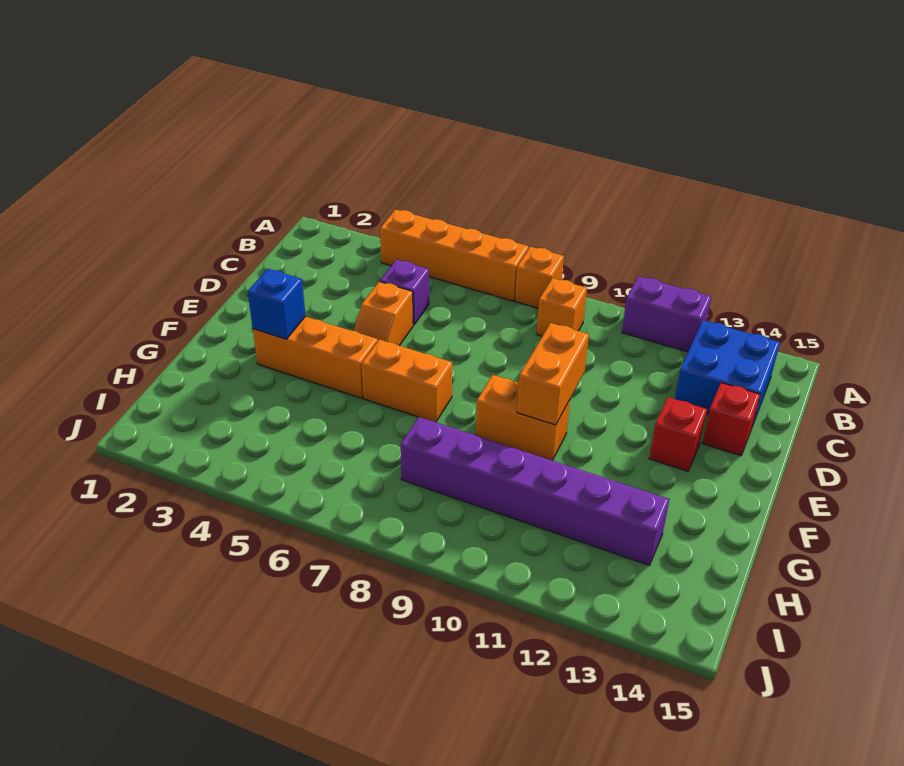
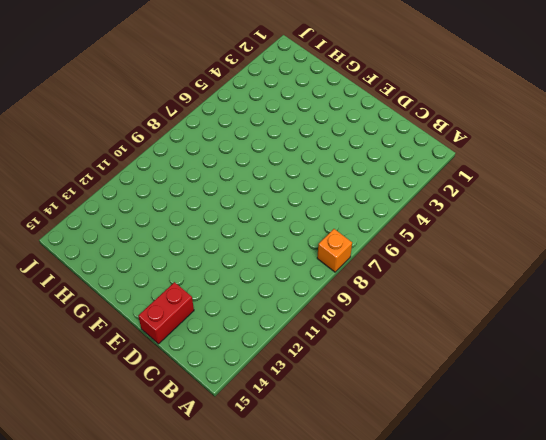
red brick D14:D15 level 1 -> red brick D14 level 1
none -> orange brick A4:A7 level 1
none -> purple brick A11:A12 level 1
none -> orange brick B9 level 1

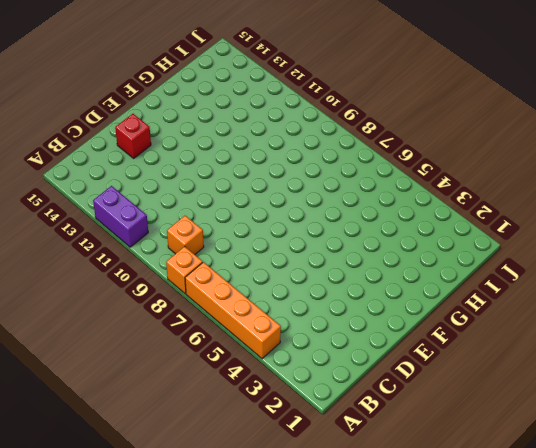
none -> blue brick B13:C14 level 1
none -> purple brick C5 level 1
none -> orange slope D5:E5 level 1 top D

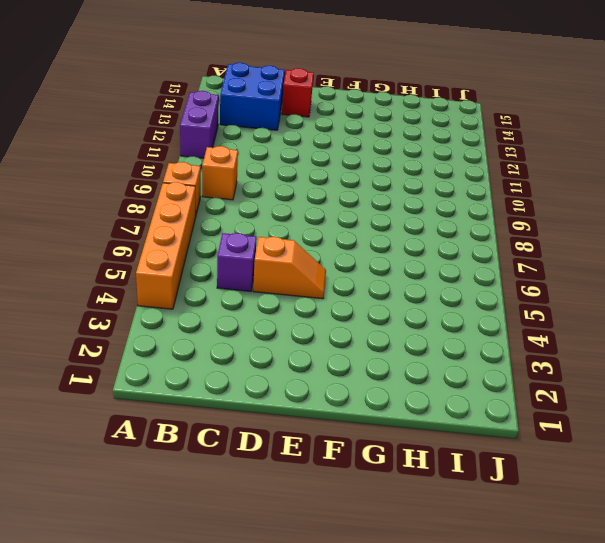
none -> red brick E13 level 1
none -> orange brick F3:F5 level 1
none -> orange brick F6:F7 level 1

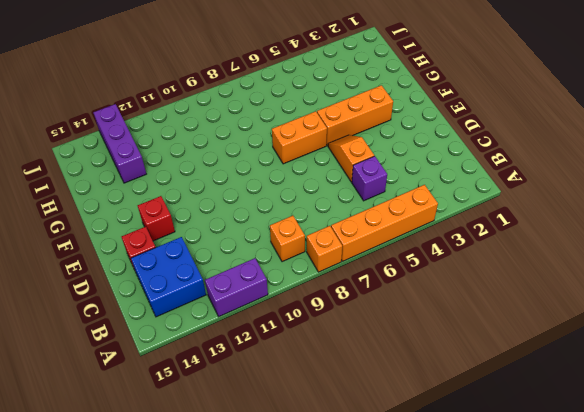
purple brick H13:J13 level 1 -> purple brick H8:H13 level 1
none -> orange brick F9:F10 level 1
none -> orange brick E10:F10 level 2
none -> blue brick F3 level 2

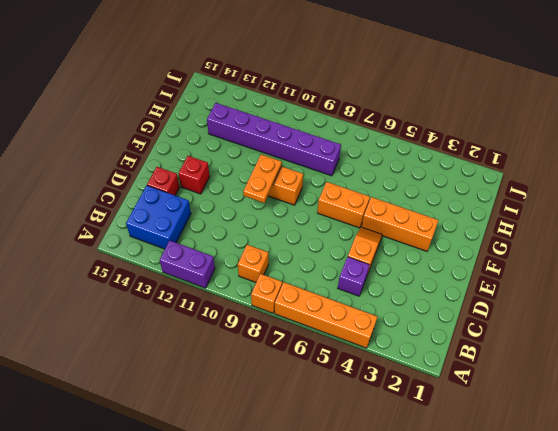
orange plate E10:F10 level 2 -> orange brick E10:F10 level 2
none -> blue brick F3 level 2

